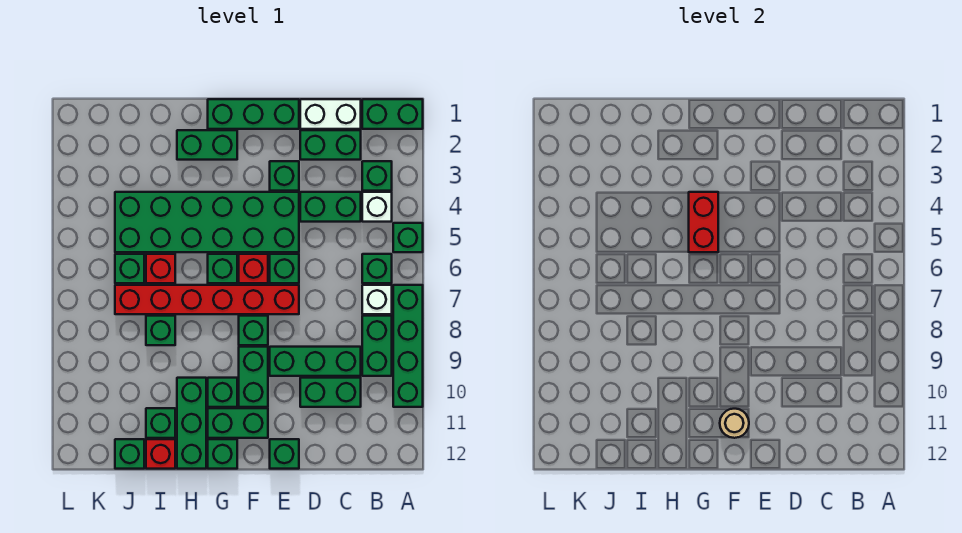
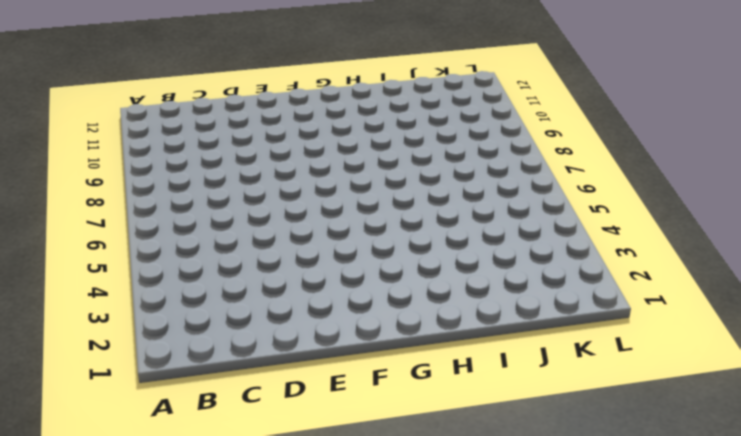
none -> green brick A1:B1 level 1
none -> green brick A5 level 1
none -> green brick A7:A10 level 1
none -> green brick B3 level 1

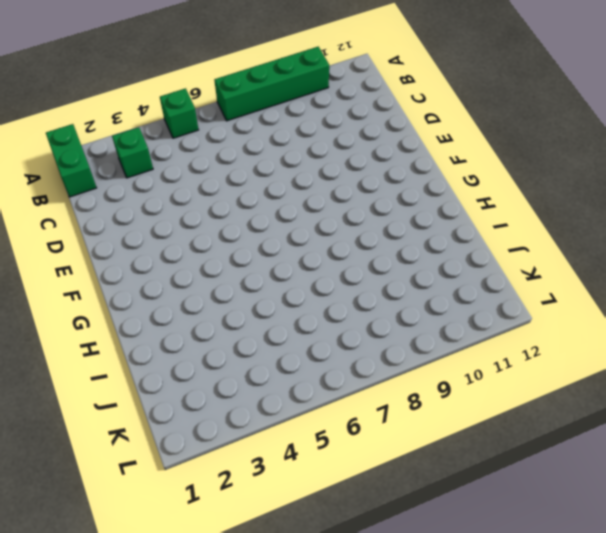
none -> white brick B4 level 1
none -> green brick B6 level 1
none -> white brick B7 level 1
none -> green brick B8:B9 level 1

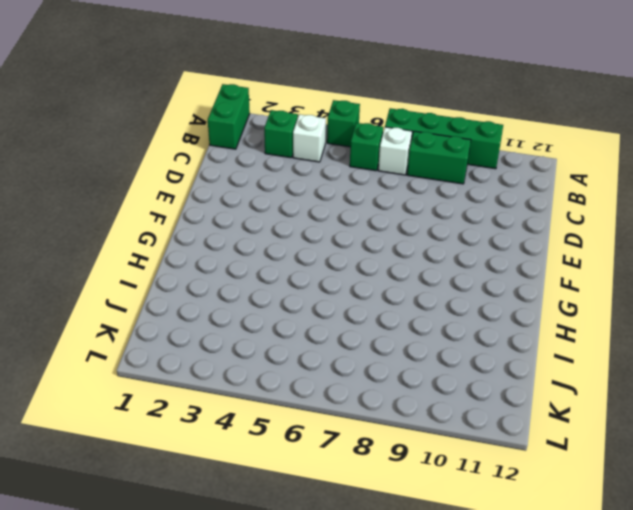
none -> white brick C1:D1 level 1
none -> green brick C2:D2 level 1
none -> green brick C4:D4 level 1
none -> green brick C9:E9 level 1

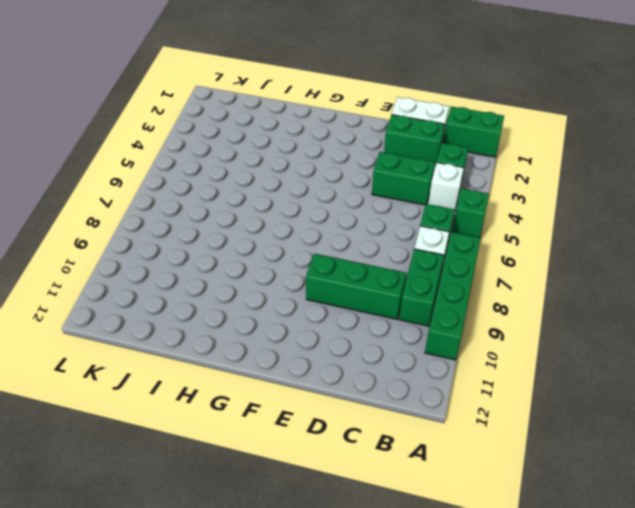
none -> green brick C10:D10 level 1
none -> green brick E1:G1 level 1
none -> green brick E3 level 1
none -> green brick E4:J5 level 1

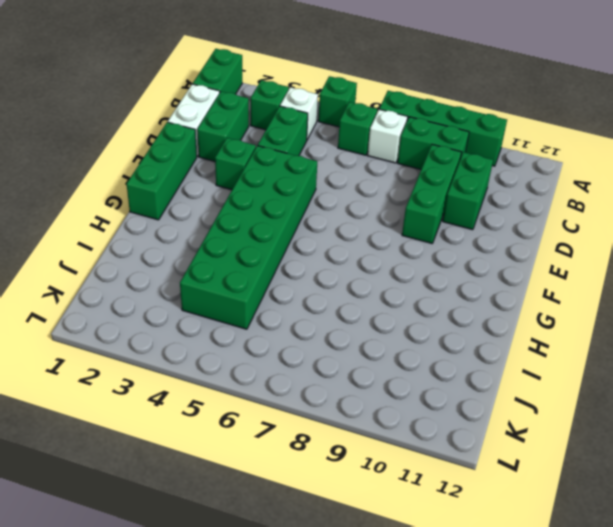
none -> green brick E6 level 1
none -> red brick E7:J7 level 1
none -> green brick E12 level 1
none -> red brick F6 level 1

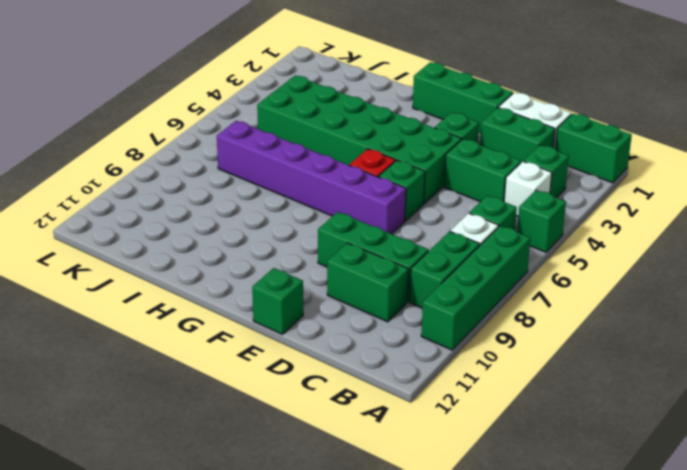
purple brick E7:J7 level 1 -> red brick E7:J7 level 1
none -> green brick F8 level 1
none -> green brick F9:F10 level 1
none -> green brick F11:G11 level 1
none -> green brick G2:H2 level 1

